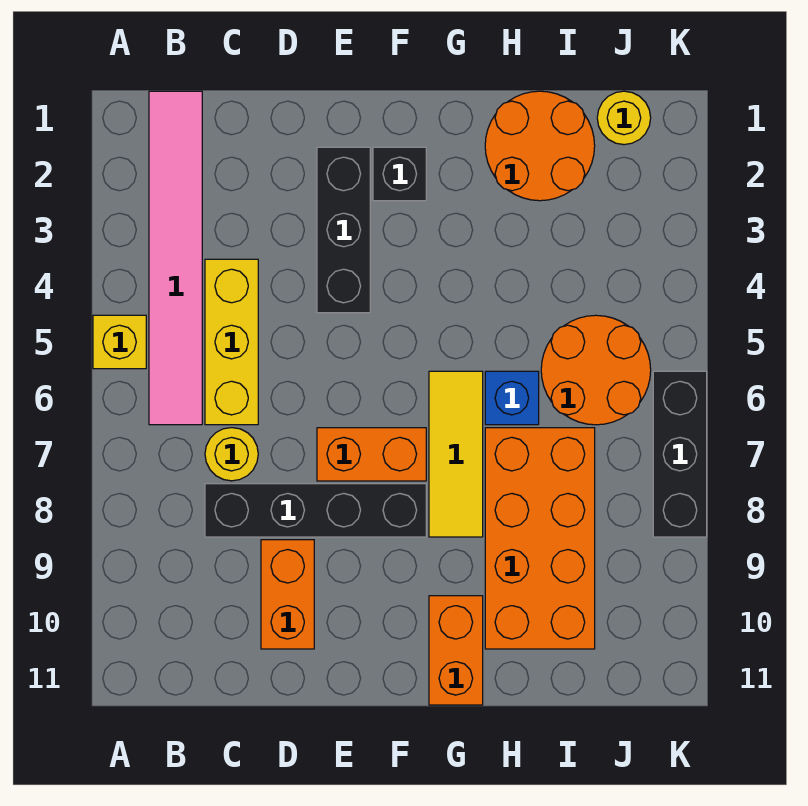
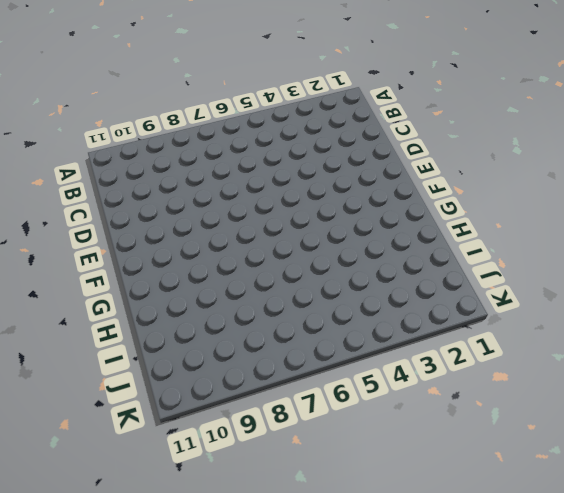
none -> yellow brick A5 level 1
none -> pink tile B1:B6 level 1
none -> yellow brick C4:C6 level 1

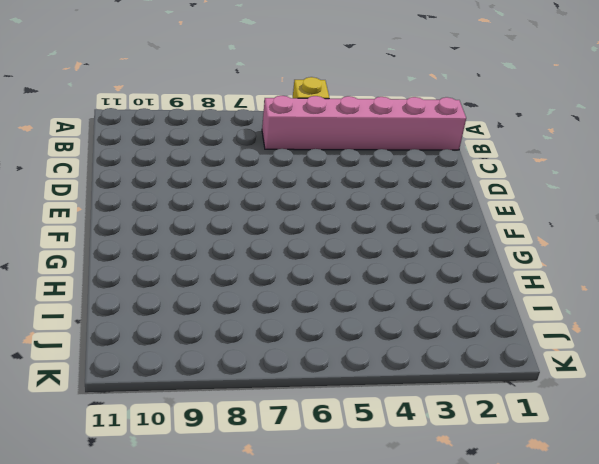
pink brick B1:B6 level 1 -> pink tile B1:B6 level 1
none -> yellow brick C4:C6 level 1
none -> yellow round brick C7 level 1
none -> black brick C8:F8 level 1

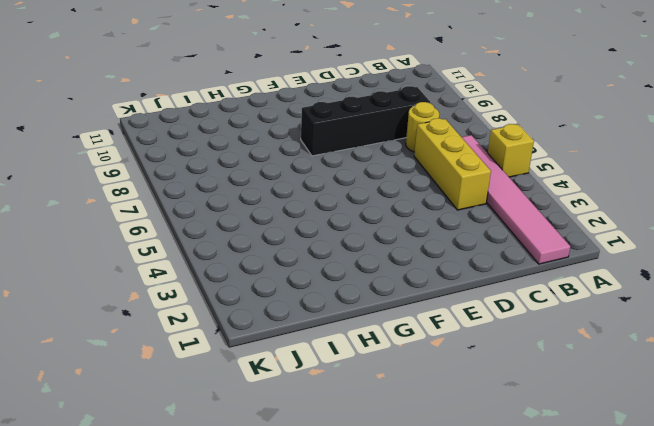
none -> orange brick D9:D10 level 1
none -> black brick E2:E4 level 1
none -> orange brick E7:F7 level 1

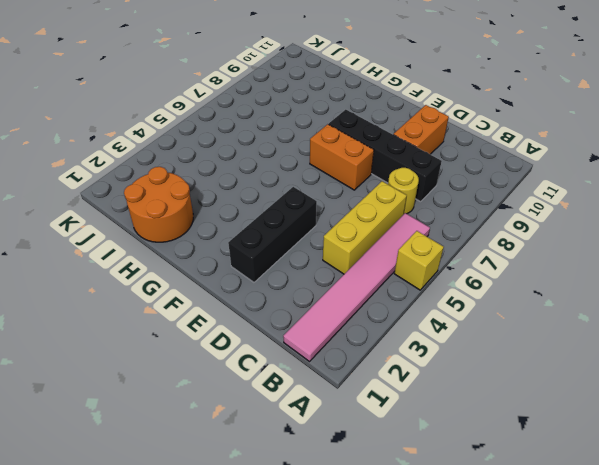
none -> black brick F2 level 1
none -> yellow tile G6:G8 level 1
none -> orange brick G10:G11 level 1

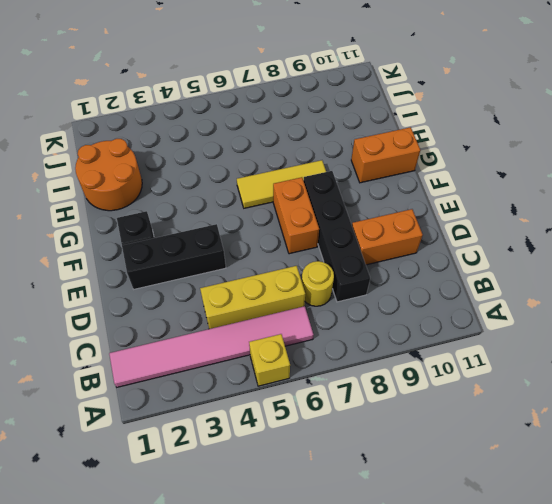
none -> blue brick H6 level 1
none -> orange brick H7:I10 level 1
none -> orange round brick I5:J6 level 1

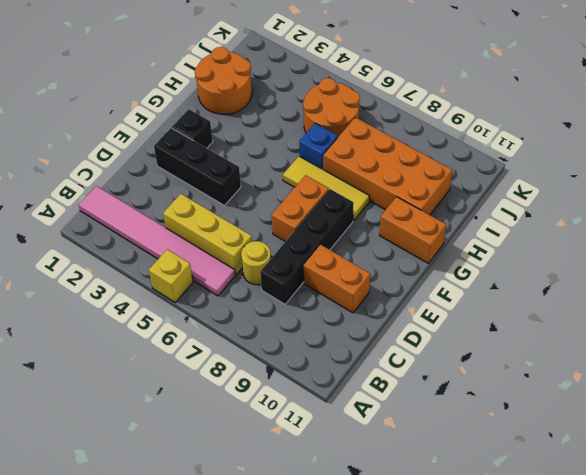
none -> yellow round brick J1 level 1
none -> black brick K6:K8 level 1

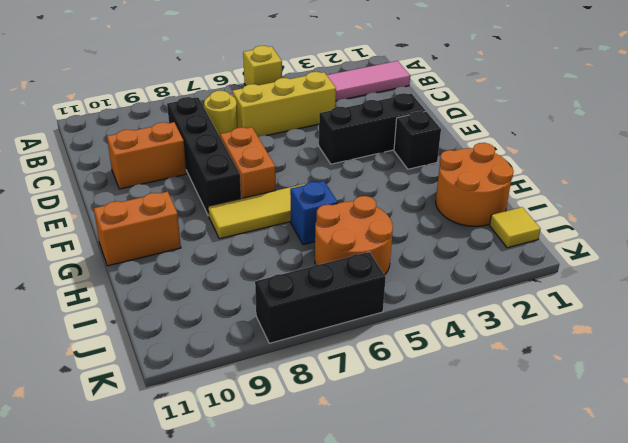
yellow tile J1 level 1 -> yellow round brick J1 level 1
none -> orange brick H7:I10 level 1

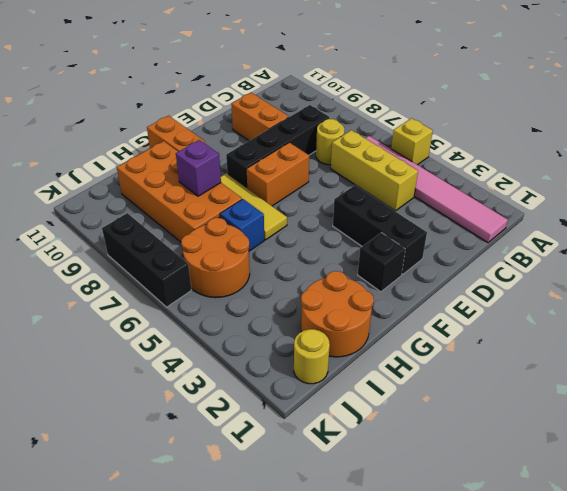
purple brick H8 level 2 -> none

